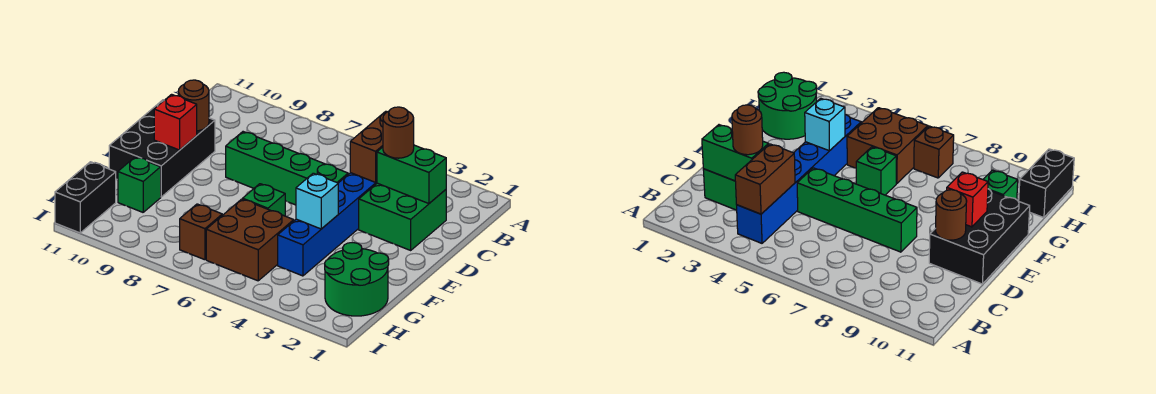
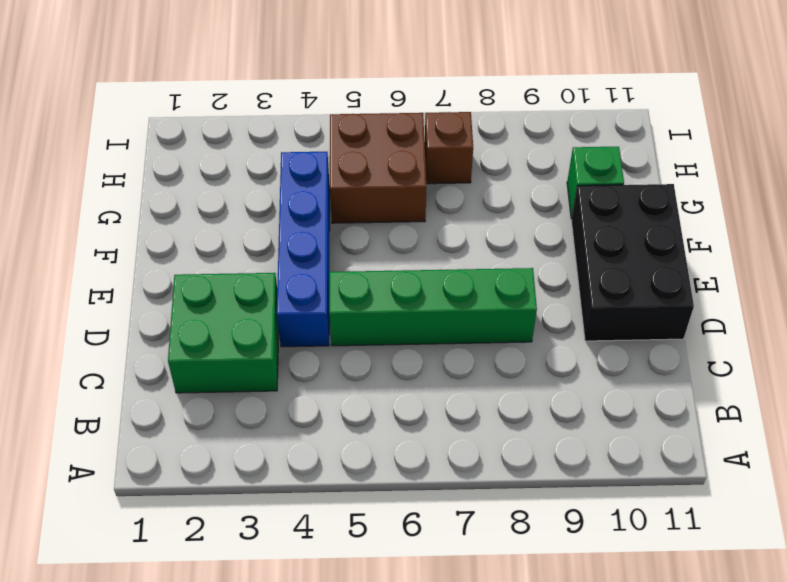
blue brick D4:G4 level 1 -> blue brick B4:G4 level 1
none -> green brick F6 level 1
none -> green round brick G1:H2 level 1
none -> black brick H11:I11 level 1

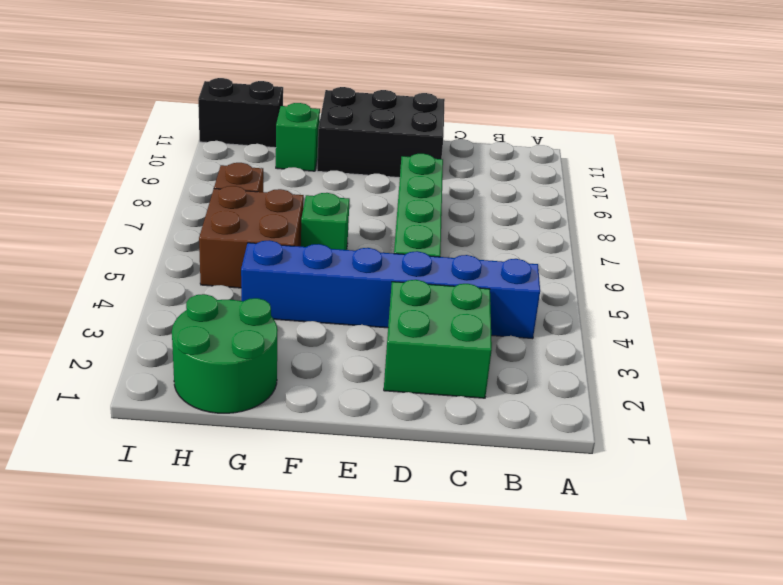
none -> brown brick B4:C4 level 2
none -> green brick C2:C3 level 2
none -> brown round brick D10 level 2

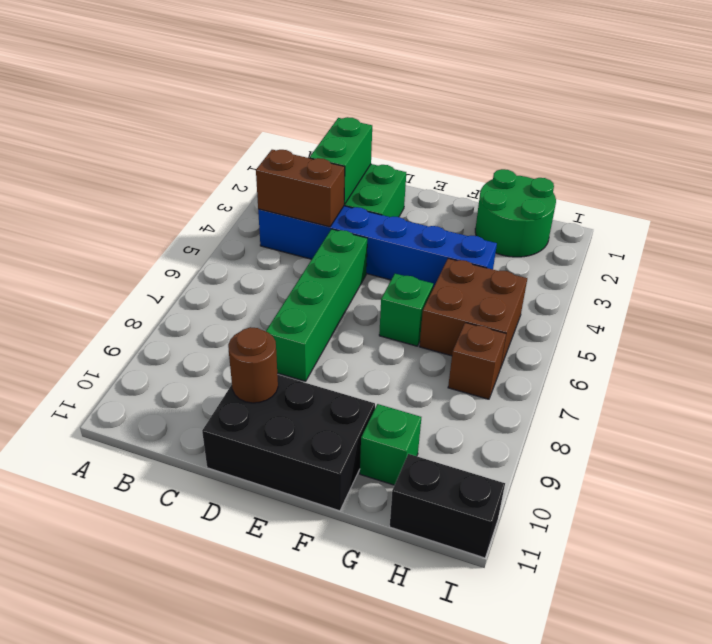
none -> red brick E10 level 2
none -> cyan brick F4 level 2
none -> brown round brick C3 level 3

